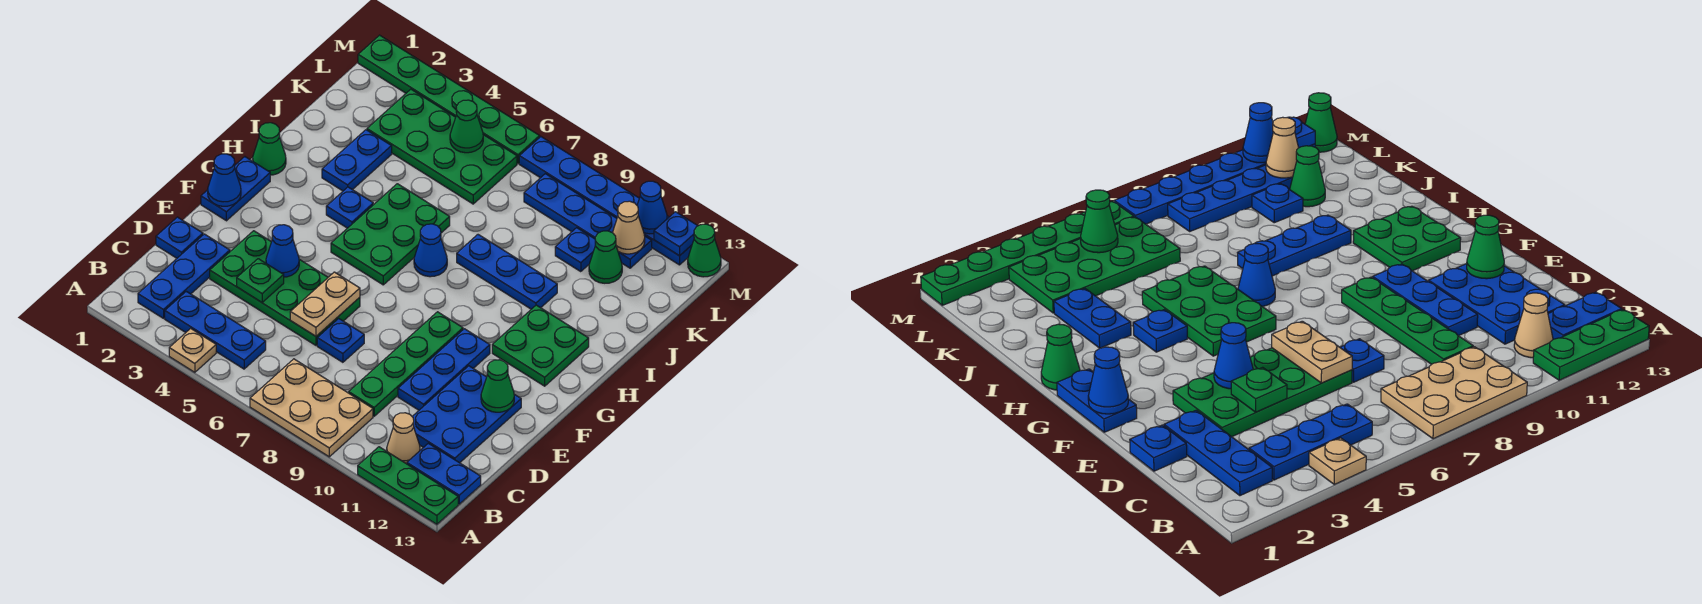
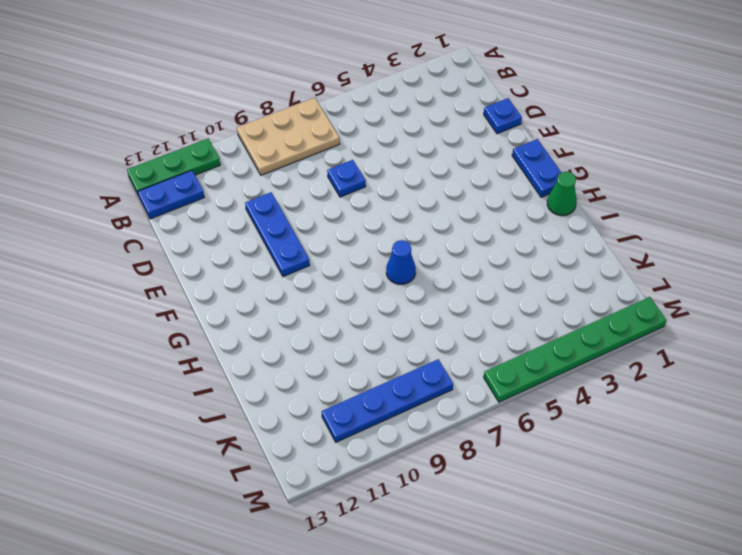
none -> tan plate A4 level 1
none -> blue plate B2:D2 level 1
none -> blue plate B3:B5 level 1
none -> tan cone B11 level 1

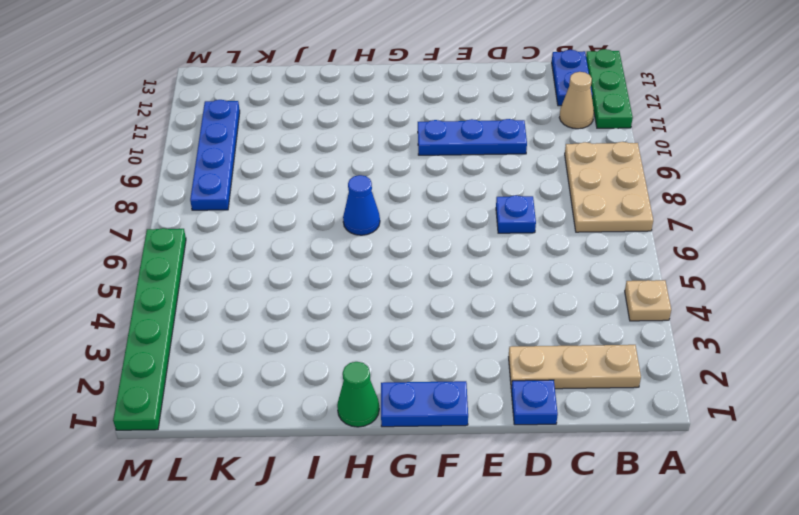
tan plate B2:D2 level 1 -> blue plate B2:D2 level 1
none -> blue plate B3:B5 level 1
none -> green plate C9:F9 level 1
none -> blue plate C11:E12 level 1
none -> green plate D3:E6 level 1

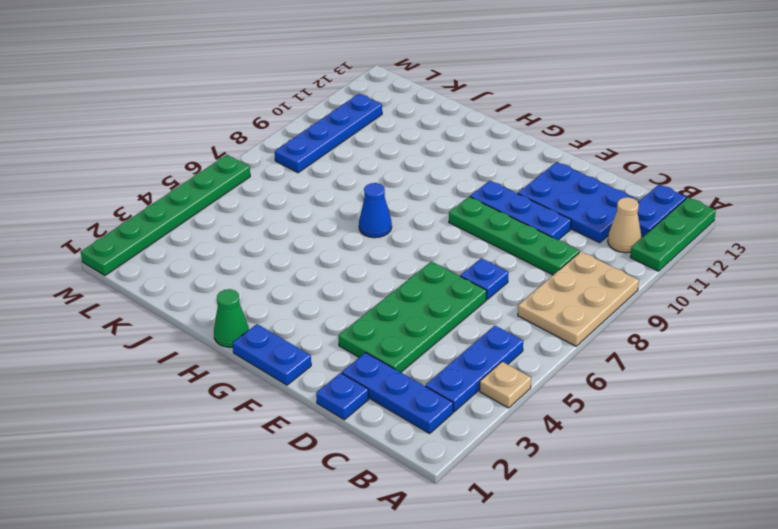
none -> green plate G5:I6 level 1
none -> green plate G11:H12 level 1
none -> blue plate H4 level 1
none -> blue plate I3:J3 level 1

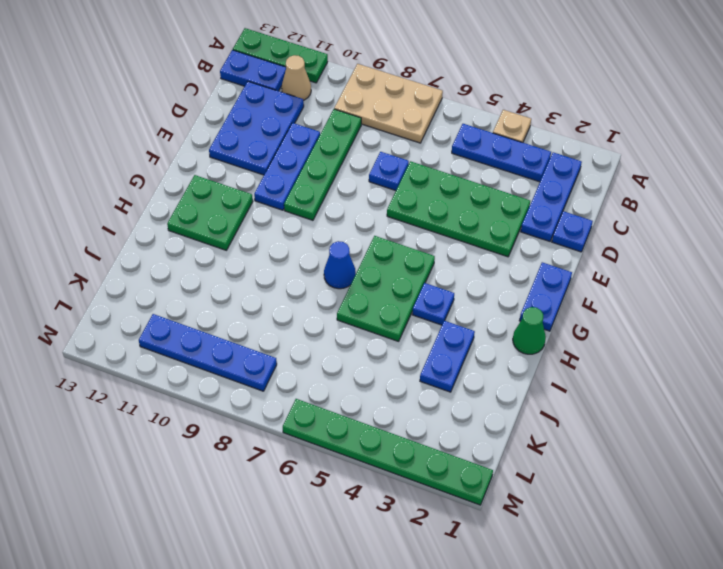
none -> blue plate I8:I10 level 1
none -> green plate K3:L6 level 1
none -> blue plate K10 level 1
none -> green cone K11 level 1

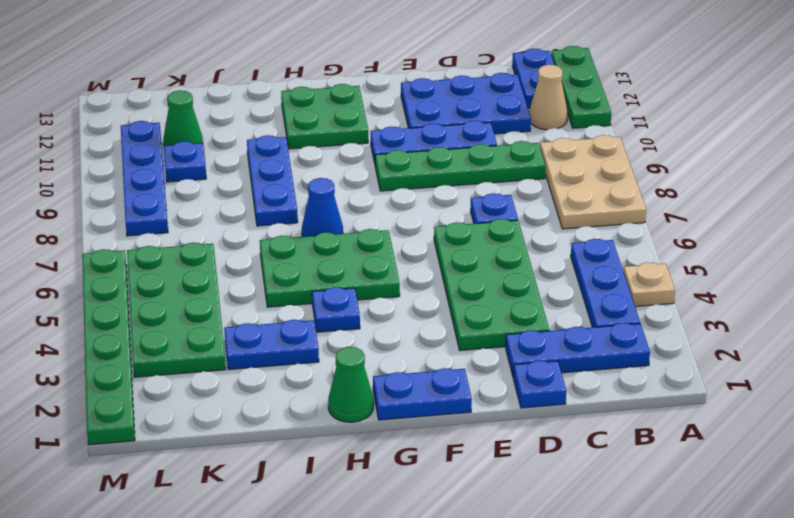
none -> blue plate M7:M12 level 1
none -> green cone M13 level 1
none -> green plate D4 level 2
none -> tan plate D6:E6 level 2

